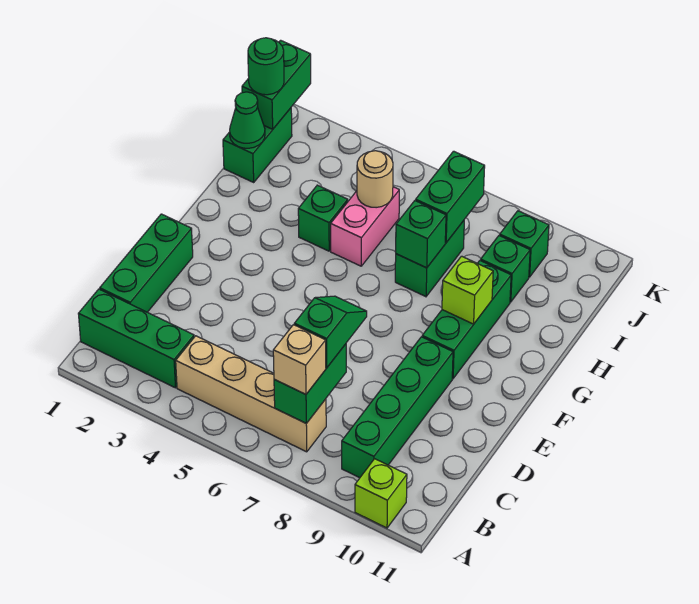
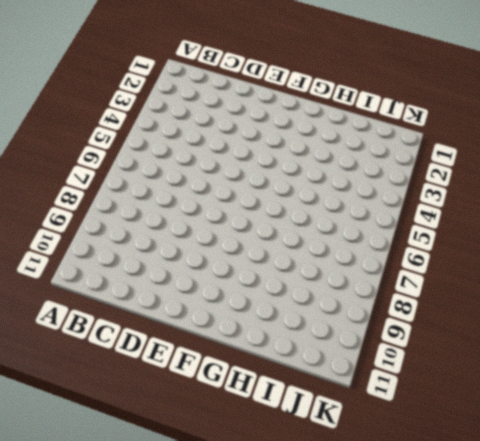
none -> lime brick A10 level 1
none -> green brick B1:B3 level 1
none -> tan brick B4:B7 level 1

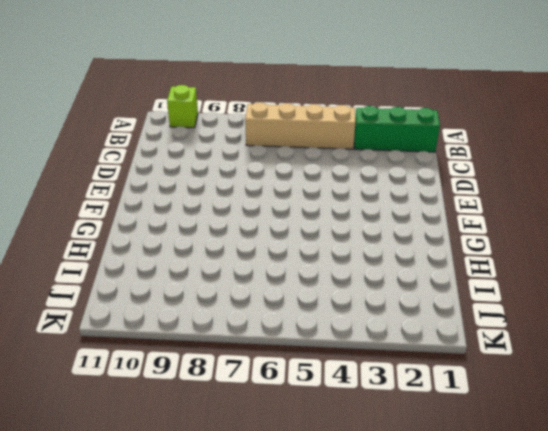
none -> green brick B9:E9 level 1
none -> green brick C1:E1 level 1
none -> green brick F9:H9 level 1

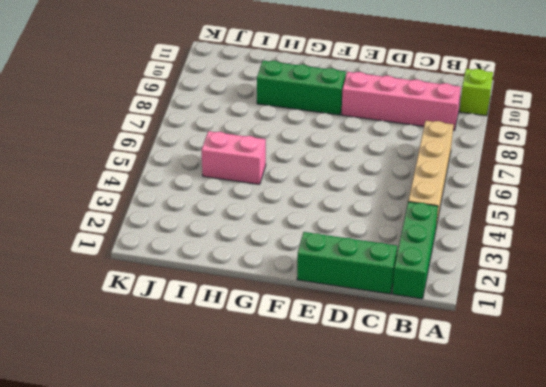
pink brick B9:E9 level 1 -> green brick B9:E9 level 1
none -> green brick H4 level 1
none -> green brick H7:I7 level 1
none -> green brick I1:J1 level 1

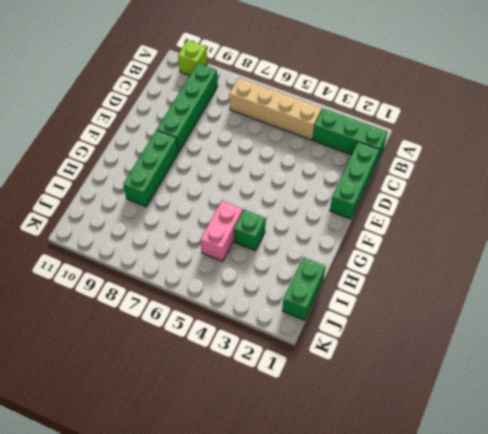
none -> green brick H7:I7 level 1
none -> green brick I9 level 1
none -> green brick J9 level 1

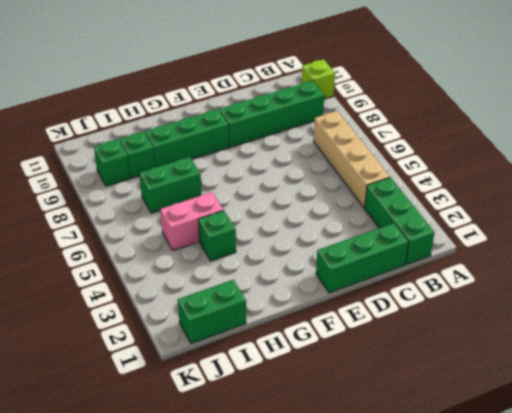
none -> green brick B7:C7 level 2
none -> lime brick G9 level 2
none -> green brick H7 level 2

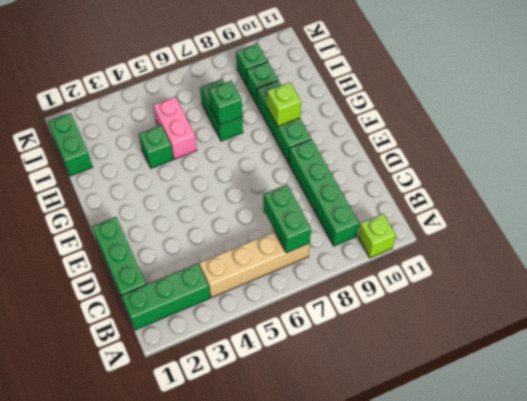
none -> green cone I1 level 2
none -> tan round brick I5 level 2
none -> green brick I7:J7 level 2

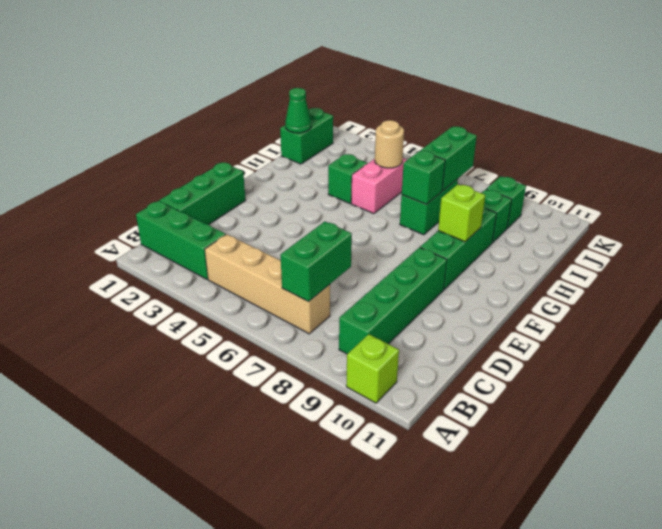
none -> green brick J1:K1 level 2
none -> tan brick B7 level 3
none -> green slope C7:D7 level 3 top C

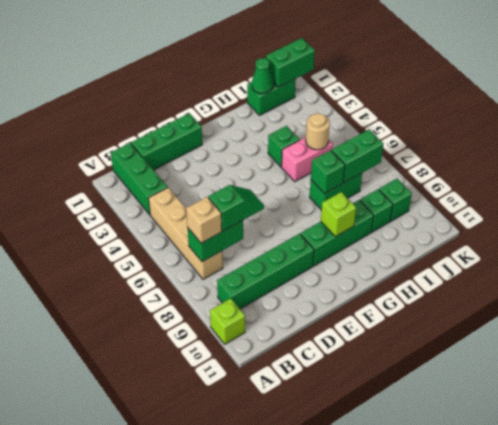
none -> green round brick J1 level 3

